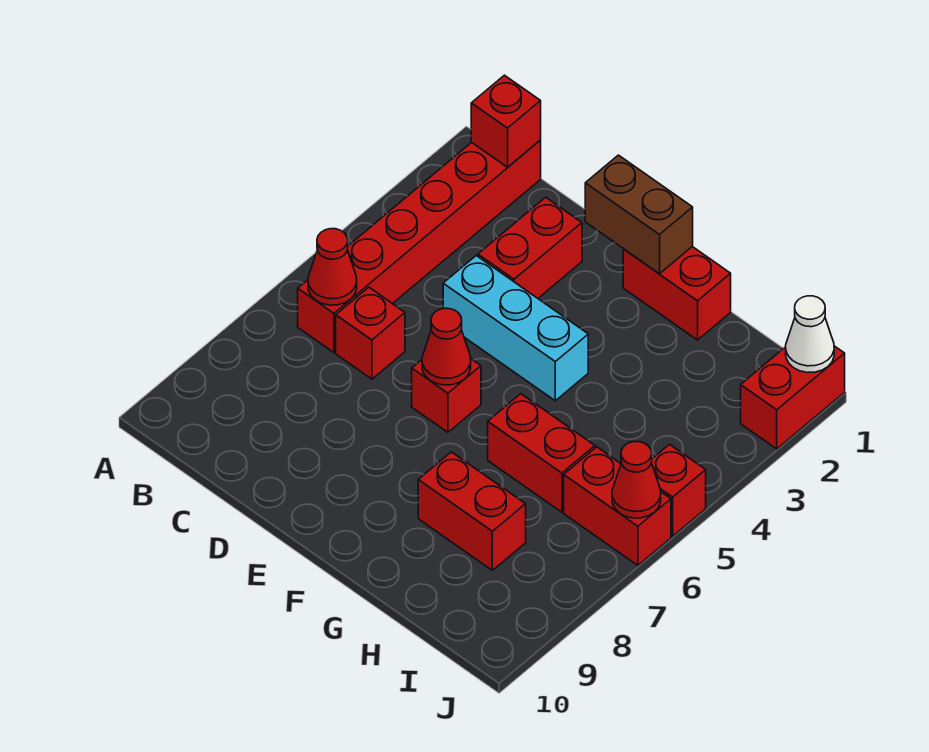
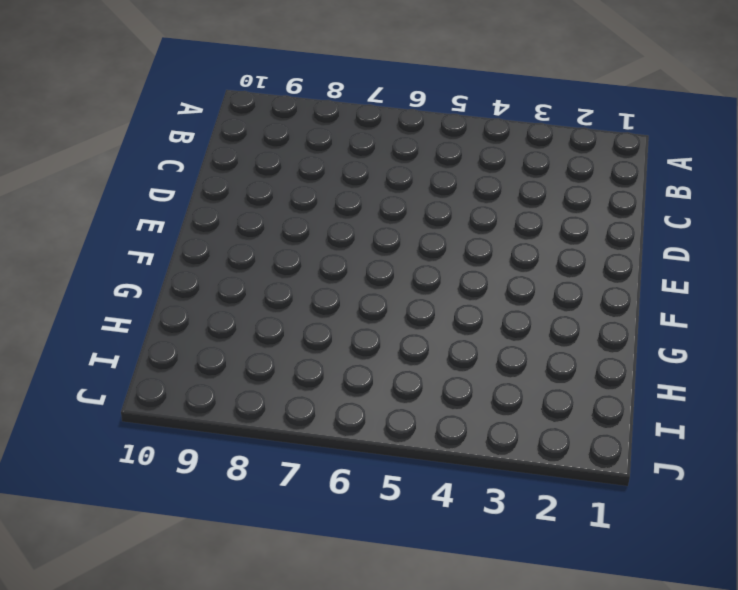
none -> red brick B1:B6 level 1
none -> red brick C6 level 1
none -> red brick D2:D3 level 1

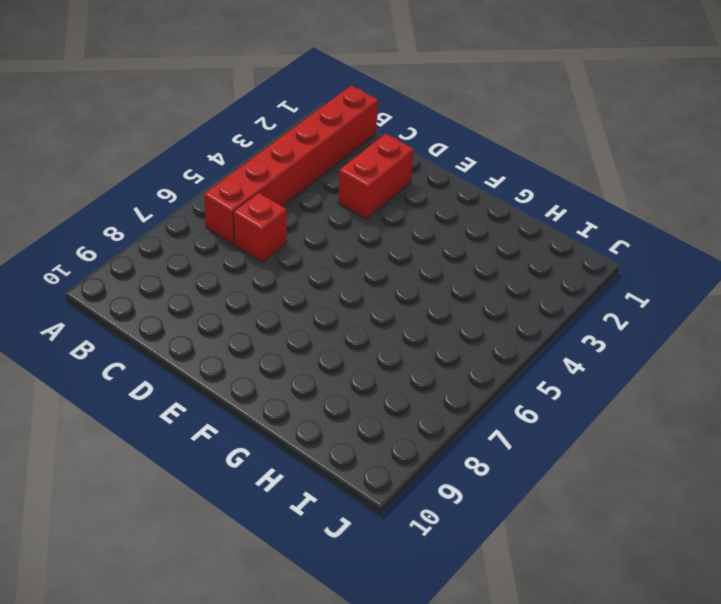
none -> cyan brick D4:F4 level 1
none -> red brick E6 level 1
none -> red brick F1:G1 level 1

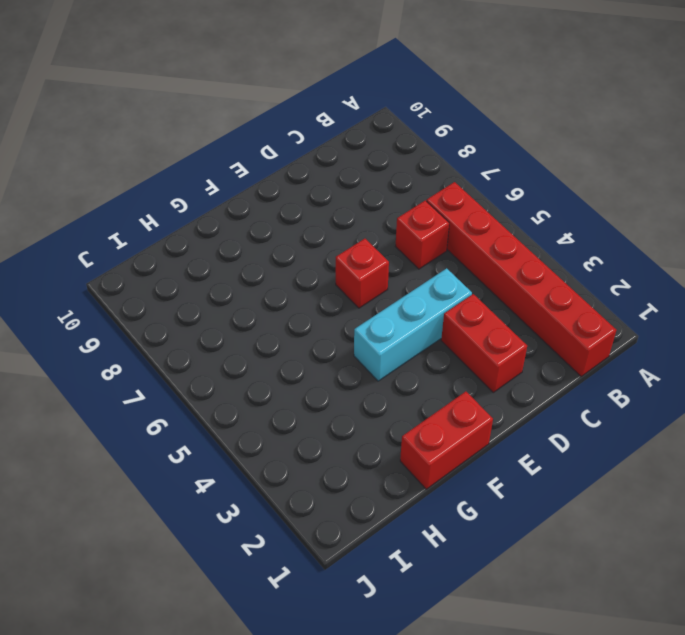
none -> red brick G6:H6 level 1
none -> red brick G8:H8 level 1
none -> red brick I6:J6 level 1

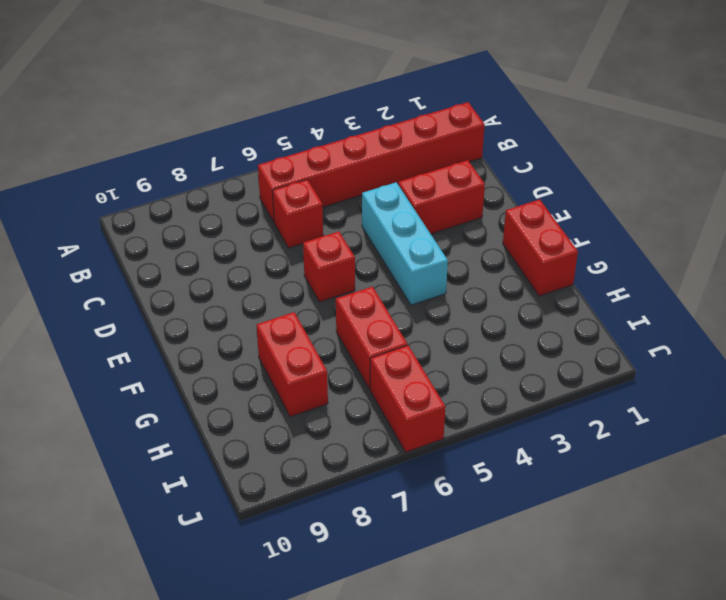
none -> red brick J1:J2 level 1
none -> red brick J5 level 1
none -> red brick B1 level 2

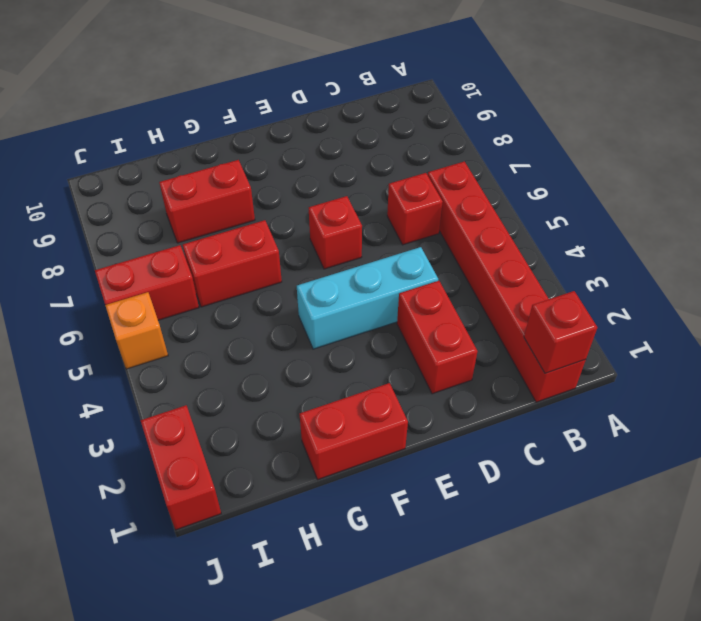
orange brick J5 level 1 -> red brick J5 level 1
none -> red cone B6 level 2
none -> brown brick E1:F1 level 2
none -> red cone E6 level 2

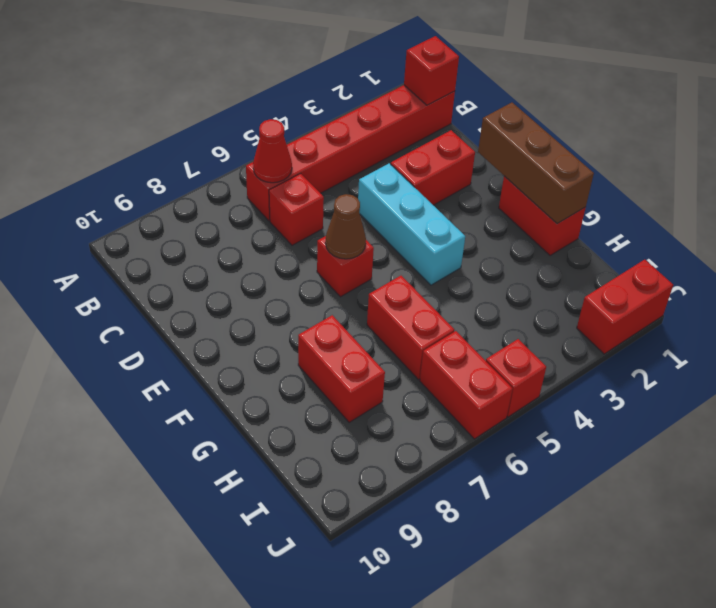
brown brick E1:G1 level 2 -> brown brick E1:F1 level 2
brown cone E6 level 2 -> red cone E6 level 2
none -> white cone J1 level 2
none -> red cone J6 level 2

